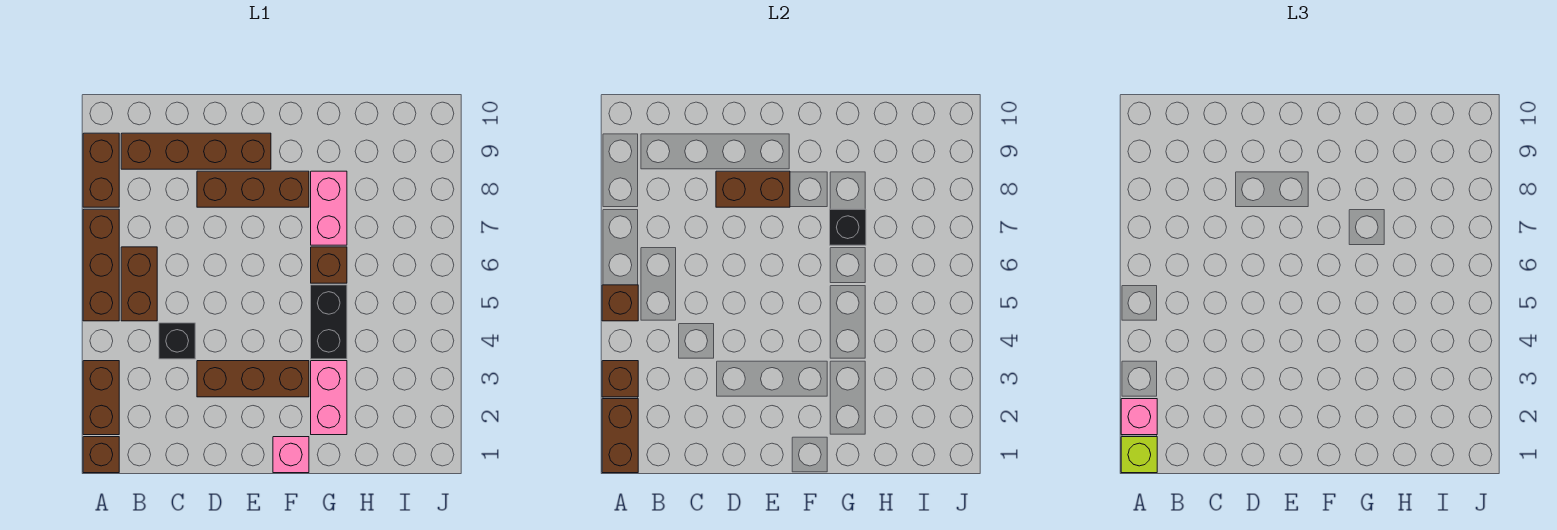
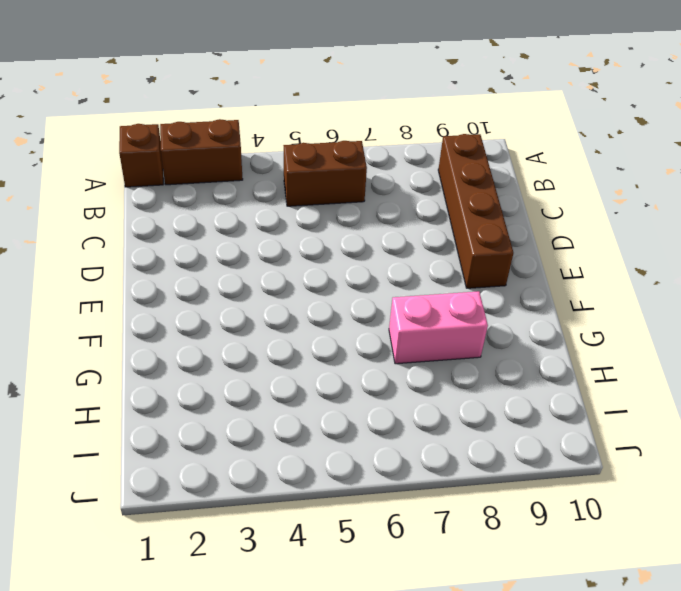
none -> brown brick A5:A7 level 1
none -> brown brick A8:A9 level 1
none -> black brick C4 level 1

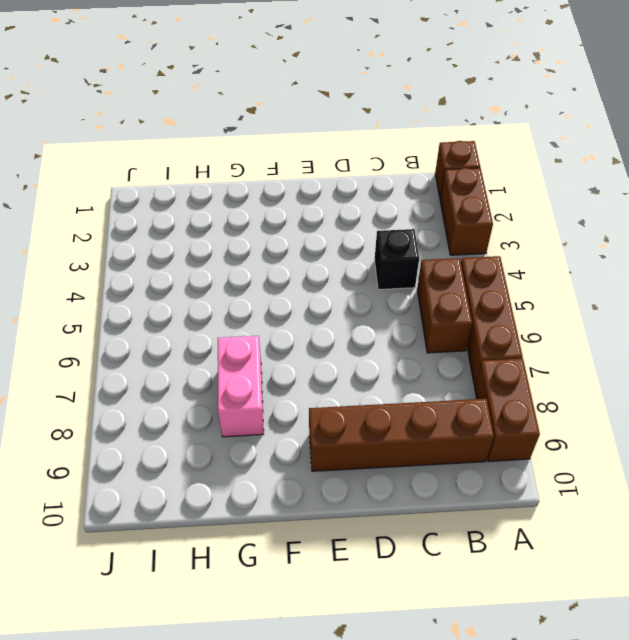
none -> brown brick D3:F3 level 1
none -> brown brick D8:F8 level 1
none -> pink brick F1 level 1

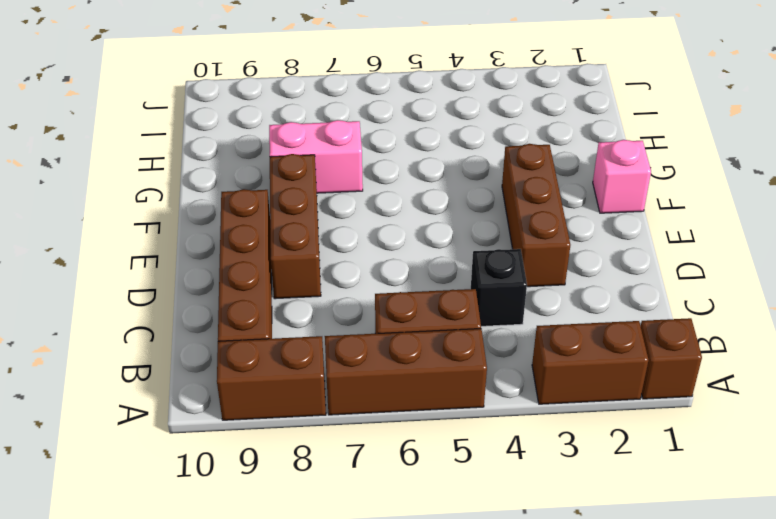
none -> pink brick G2:G3 level 1
none -> black brick G4:G5 level 1
none -> brown brick G6 level 1

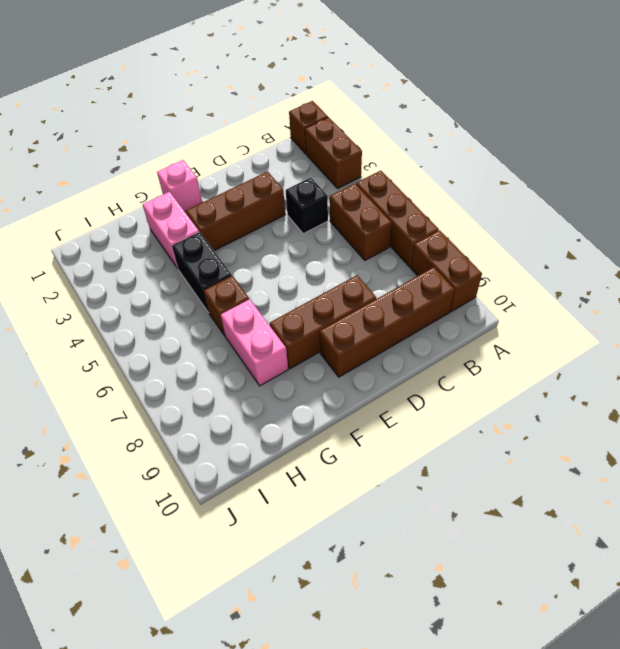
none -> brown brick A1:A2 level 2
none -> brown brick A3 level 2
none -> brown brick A5 level 2

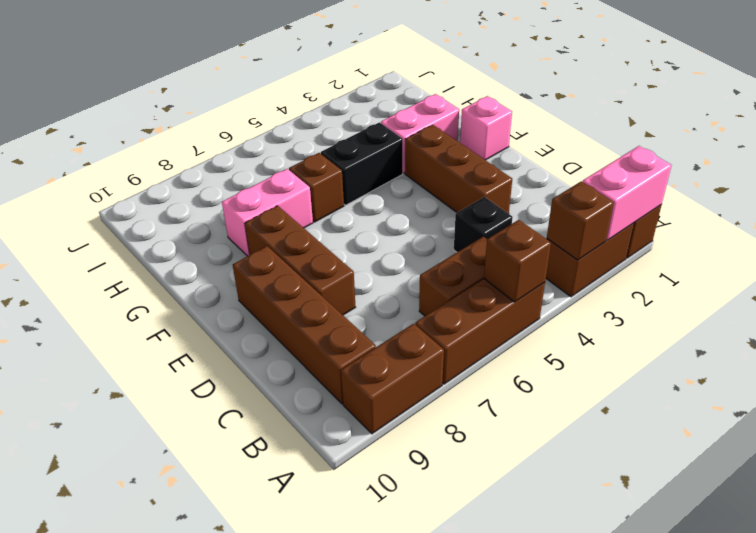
pink brick A1:A2 level 2 -> brown brick A1:A2 level 2
none -> brown brick D8:E8 level 2
none -> black brick G7 level 2
none -> lime brick A1 level 3

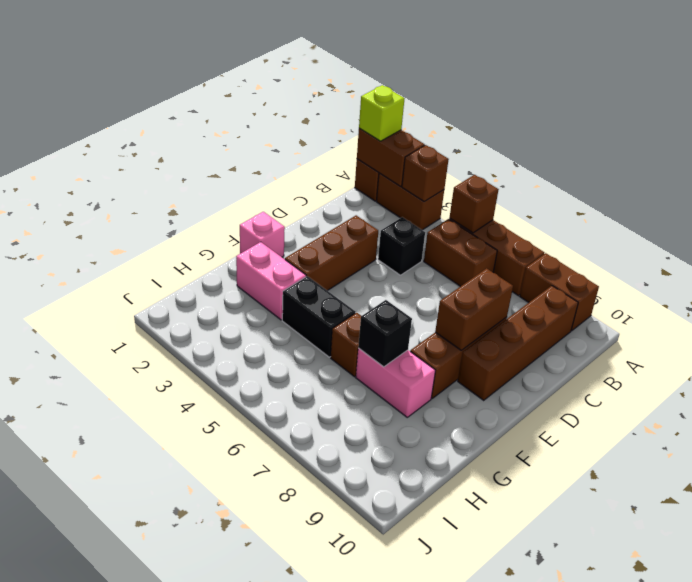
none -> pink brick A2 level 3

